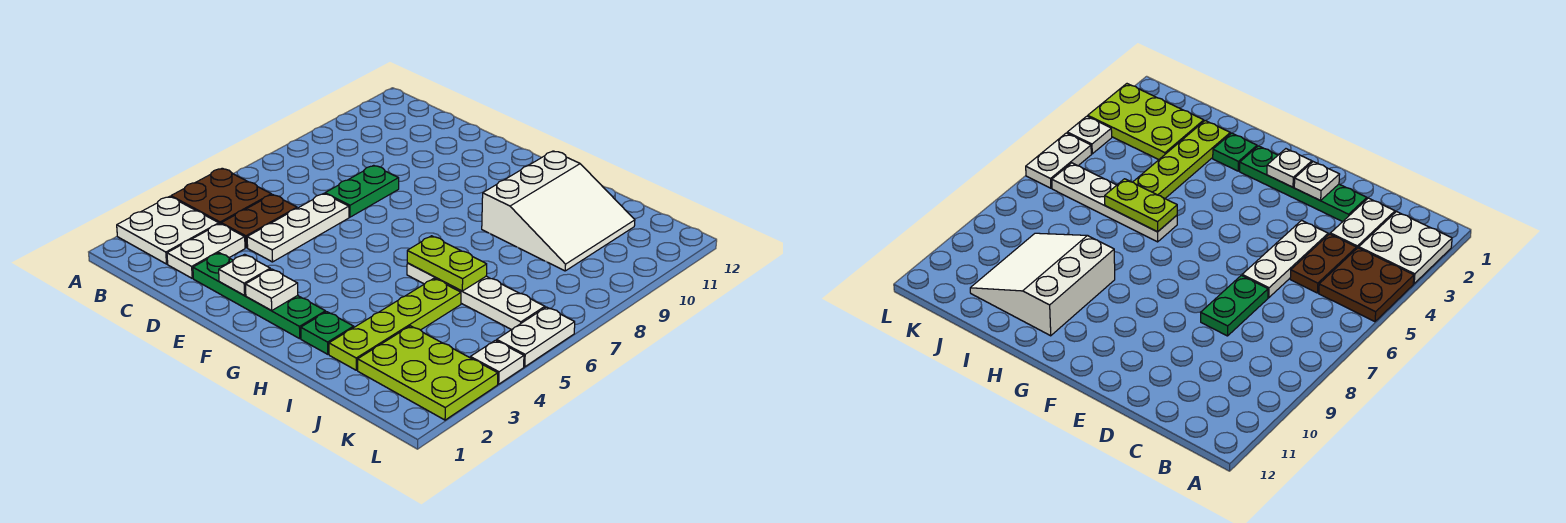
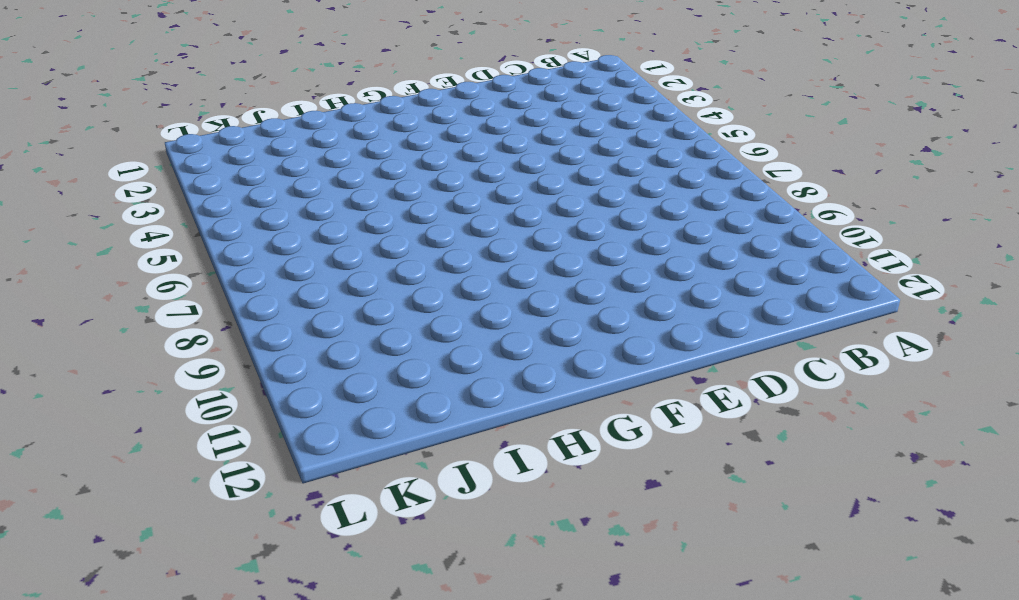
none -> white plate A2:B3 level 1
none -> brown plate A4:B5 level 1
none -> white plate C2:C3 level 1

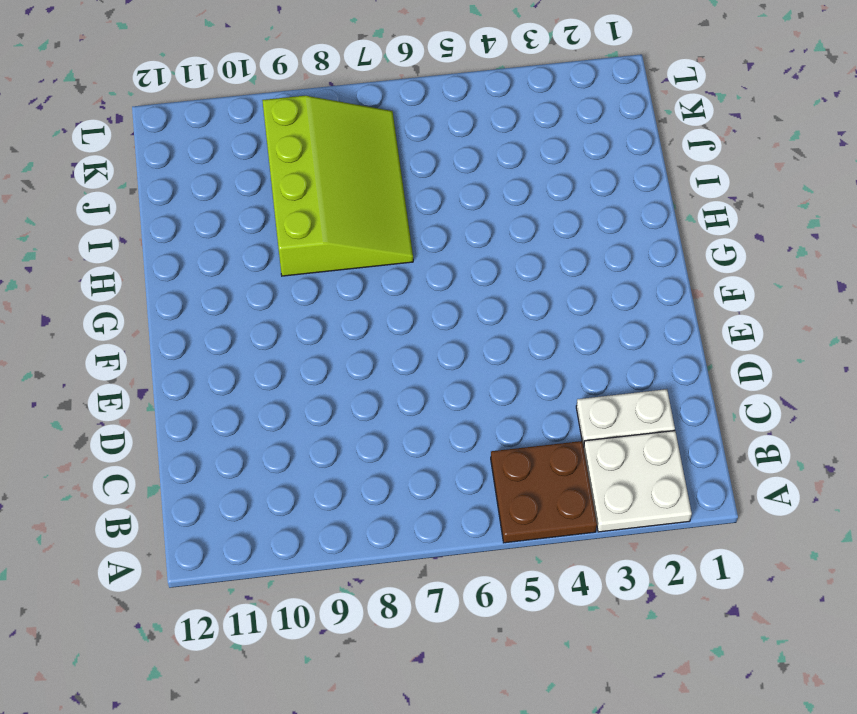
lime slope H7:K9 level 1 top 9 -> white slope H9:J11 level 1 top H
none -> brown plate C4:C5 level 1
none -> green plate D2:G2 level 1
none -> white plate D4:D6 level 1

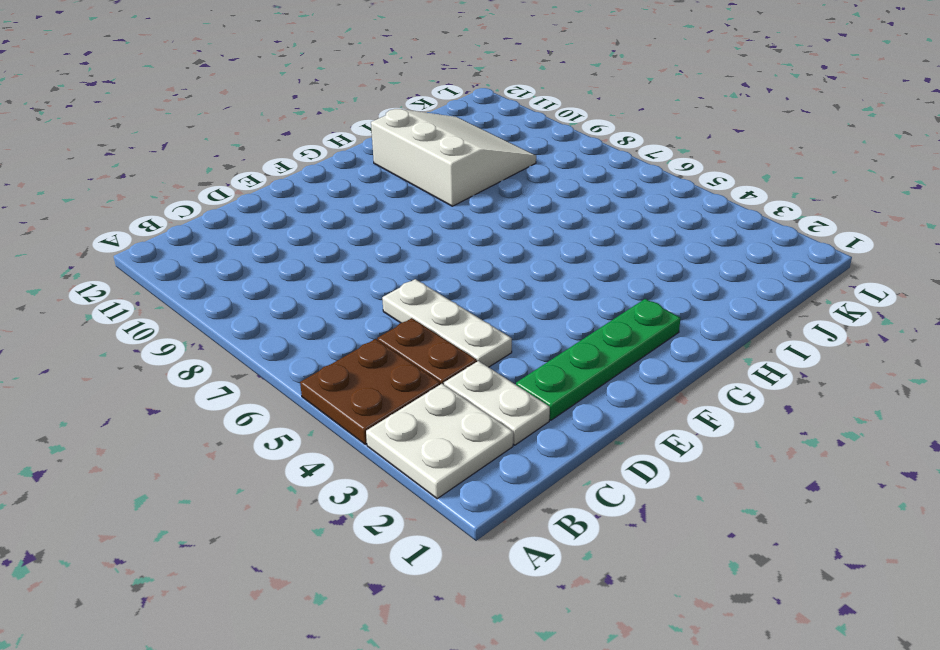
none -> green plate D7:D8 level 1
none -> green plate H2 level 1
none -> white plate H6:K6 level 1

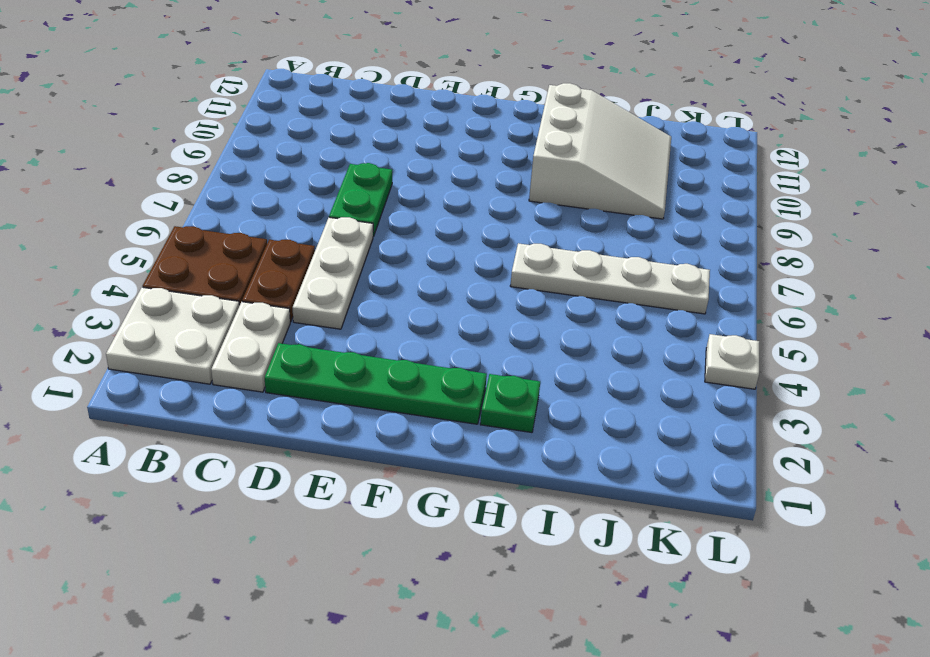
none -> lime plate I2:I5 level 1
none -> lime plate J2:L3 level 1
none -> white plate L5:L6 level 1

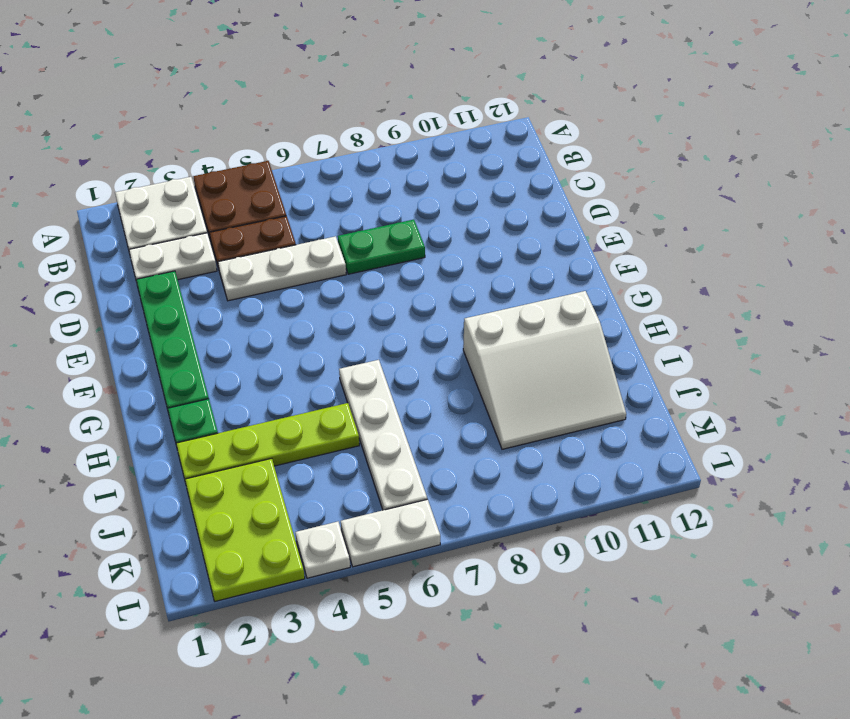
none -> white plate E2 level 2
none -> white plate F2 level 2
none -> lime plate H6:I6 level 2

